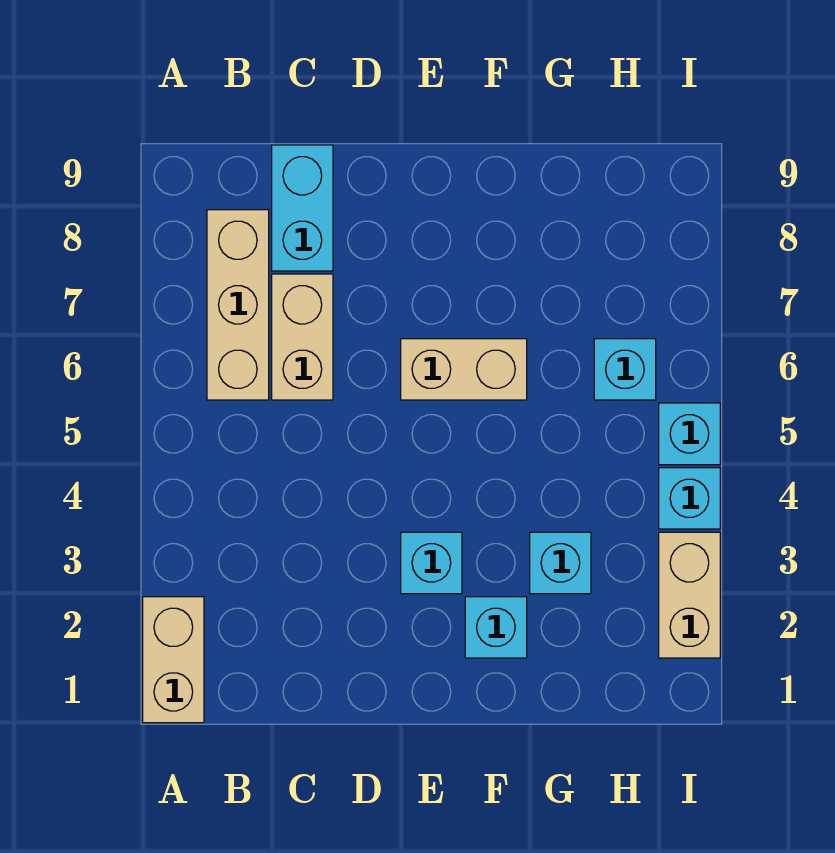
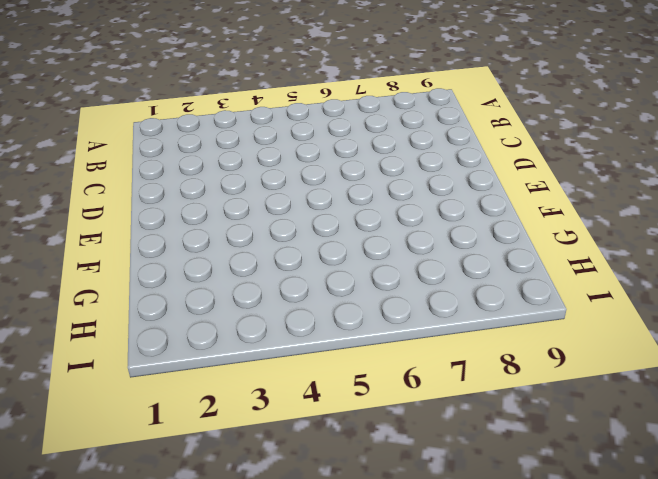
none -> tan brick A1:A2 level 1
none -> tan brick B6:B8 level 1
none -> tan brick C6:C7 level 1

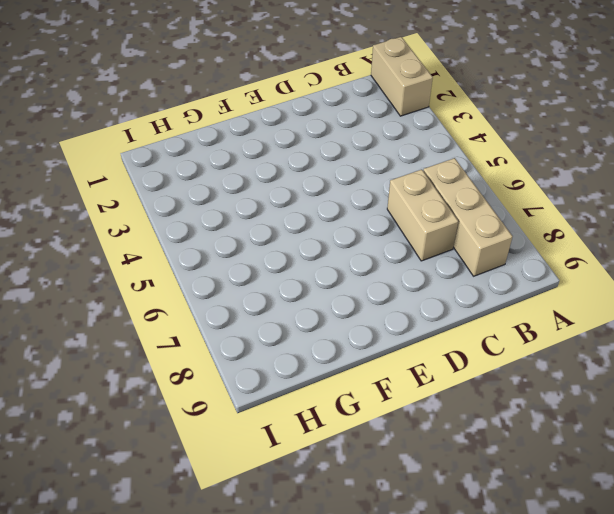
none -> cyan brick C8:C9 level 1
none -> cyan brick E3 level 1
none -> tan brick E6:F6 level 1

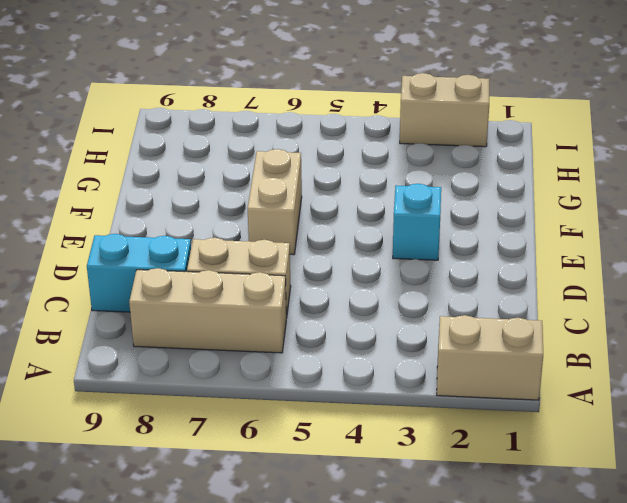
none -> cyan brick F2 level 1
none -> cyan brick G3 level 1
none -> cyan brick H6 level 1

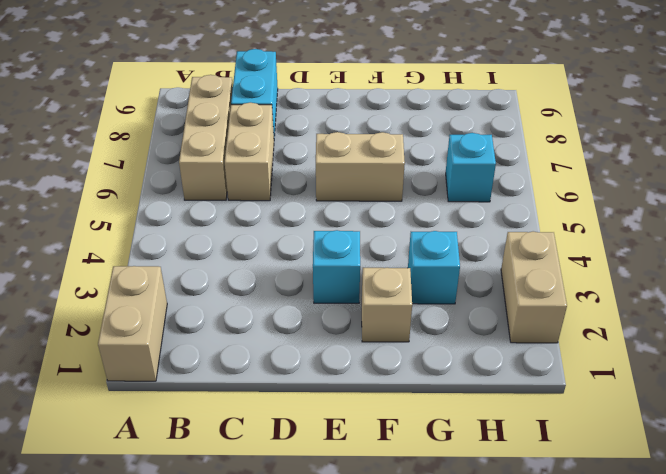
tan brick F2 level 1 -> cyan brick F2 level 1
none -> cyan brick I4 level 1
none -> cyan brick I5 level 1

